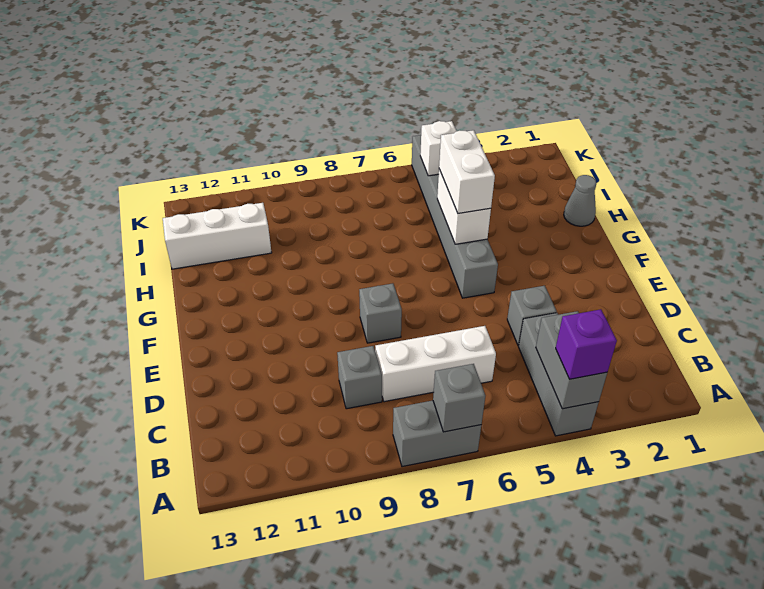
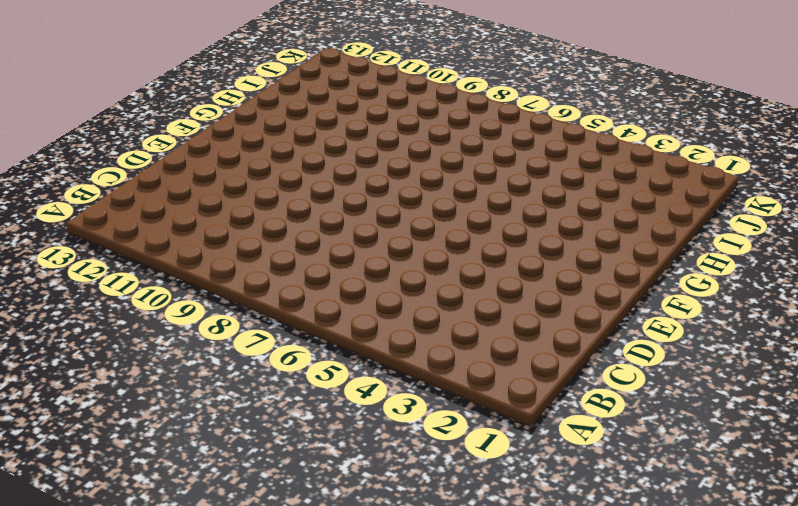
none -> grey brick A4:C4 level 1
none -> grey brick A7:A8 level 1
none -> white brick C6:C8 level 1

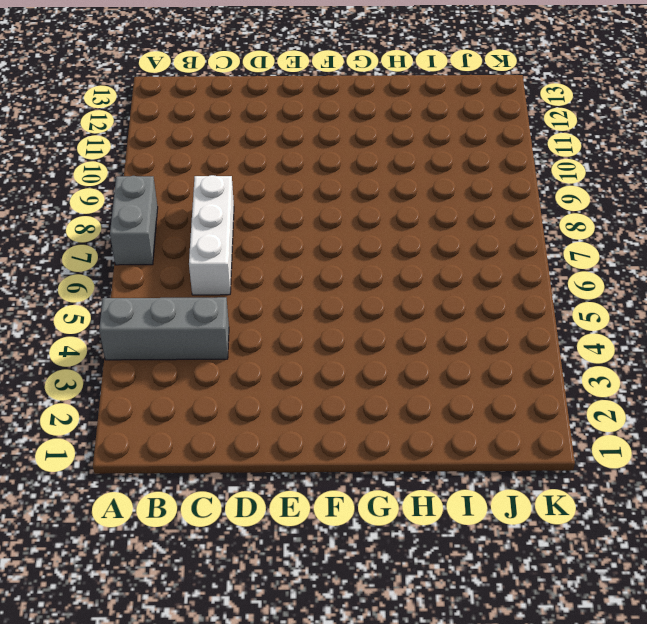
none -> grey brick C9 level 1
none -> grey brick D4 level 1
none -> grey brick E8 level 1

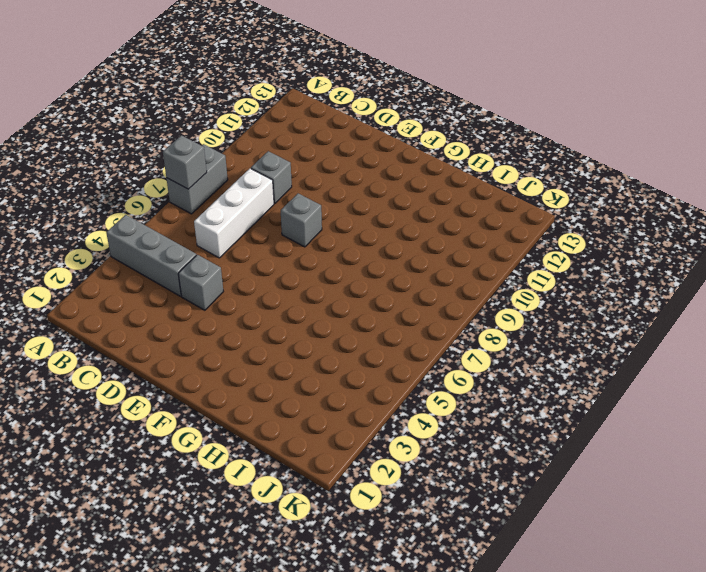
none -> grey brick F5:K5 level 1
none -> grey cone H1 level 1
none -> white brick I11:I13 level 1

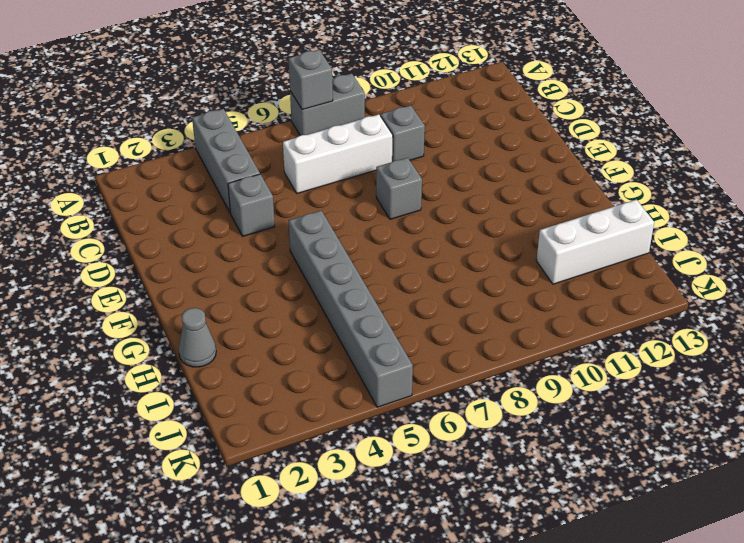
none -> grey brick A4:B4 level 2
none -> white brick G5:H5 level 2
none -> white brick J5 level 2

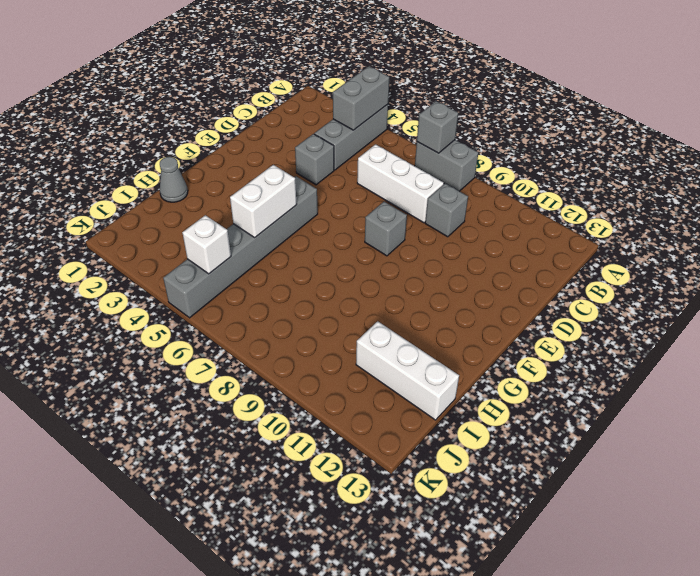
none -> purple brick A4 level 3
none -> white brick G5:H5 level 3

